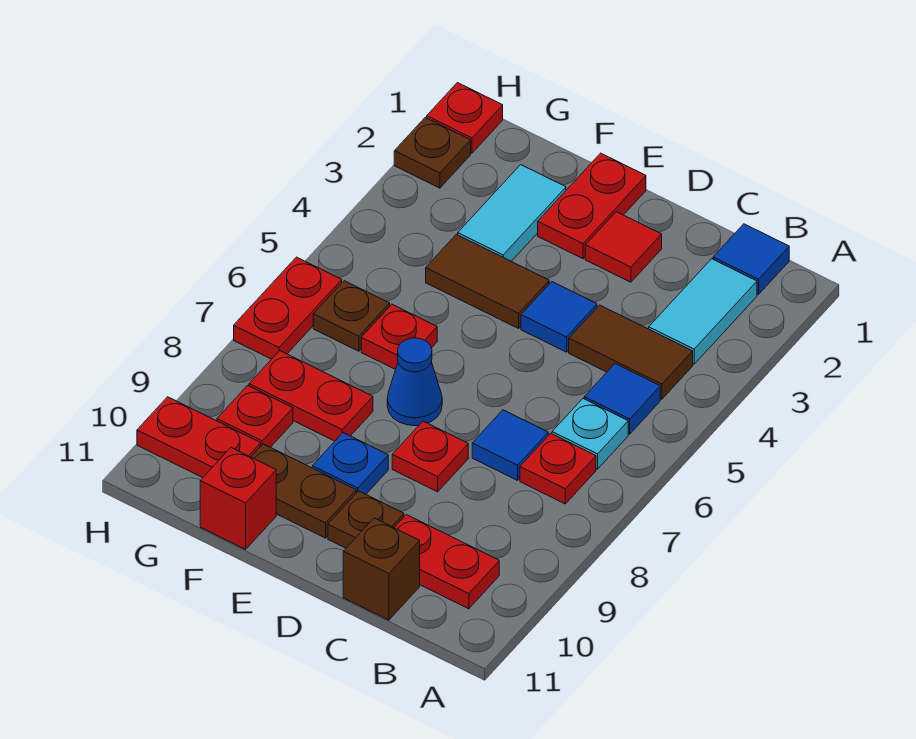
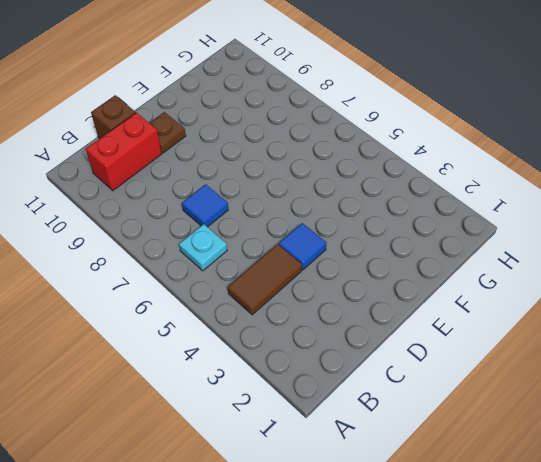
red brick B10:C10 level 1 -> red plate B10:C10 level 1
none -> blue tile B1 level 1
none -> cyan tile B2:B3 level 1
none -> blue tile B5 level 1

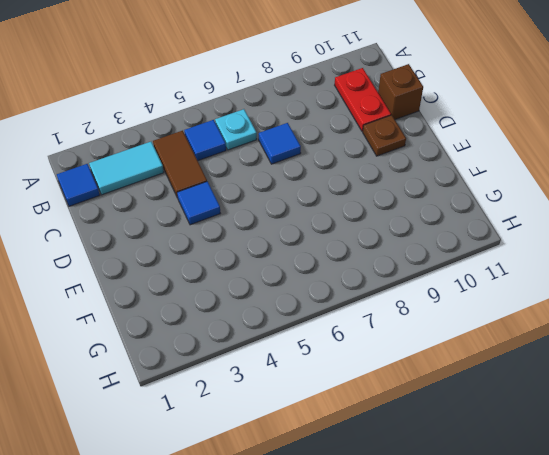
none -> red plate B7 level 1
none -> red tile D2 level 1
none -> red plate D8 level 1

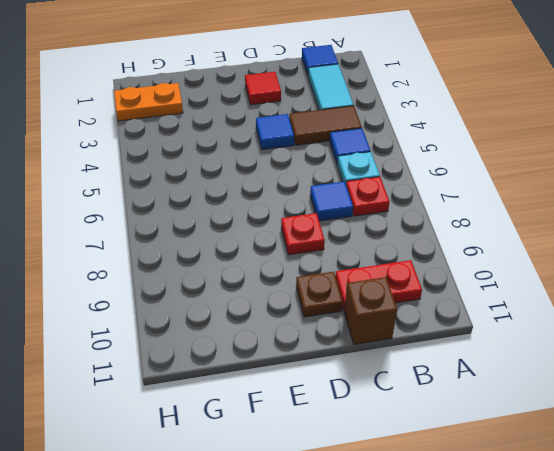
orange plate G2:H2 level 1 -> brown plate H2 level 1
none -> red plate E1:E2 level 1
none -> brown tile E4:F4 level 1
none -> blue cone E7 level 1

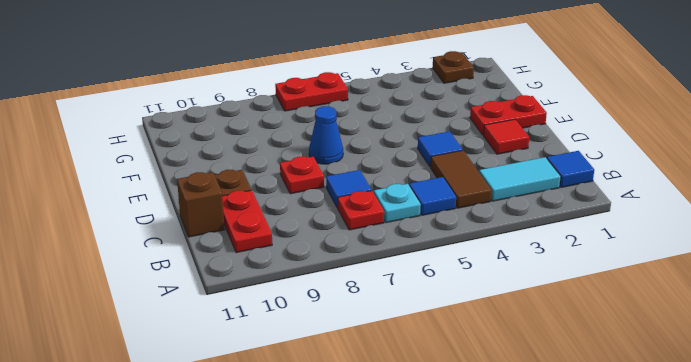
none -> brown tile E4:F4 level 1
none -> blue plate E9 level 1
none -> brown plate E10:F10 level 1

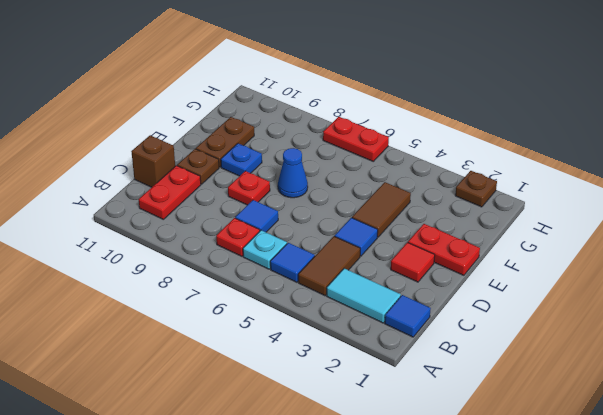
none -> cyan tile F2:F3 level 1
none -> red plate F6 level 1
none -> red plate F8:G8 level 1

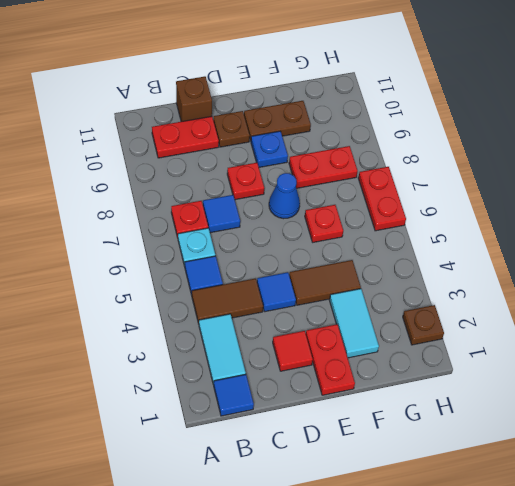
none -> red brick F11 level 1
none -> brown plate G6 level 1
none -> red plate G9 level 1

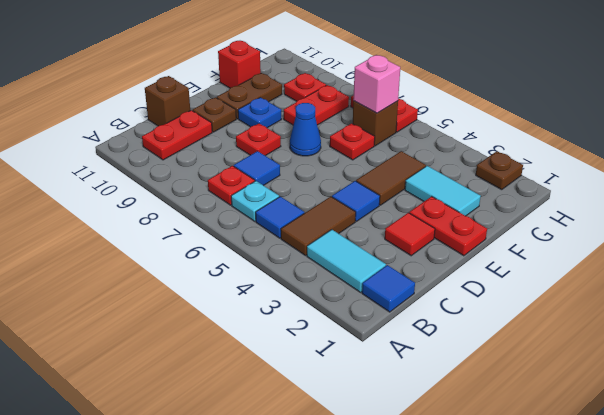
brown brick G6 level 1 -> brown plate G6 level 1
pink brick G6 level 2 -> none
none -> red plate G10:H10 level 1
none -> red plate H1 level 1

